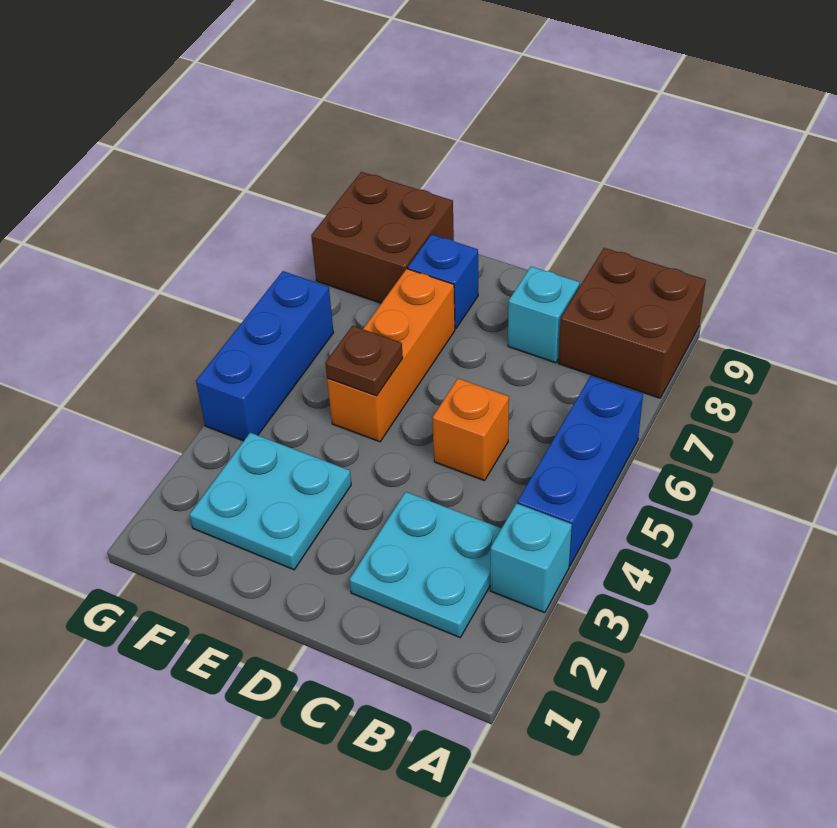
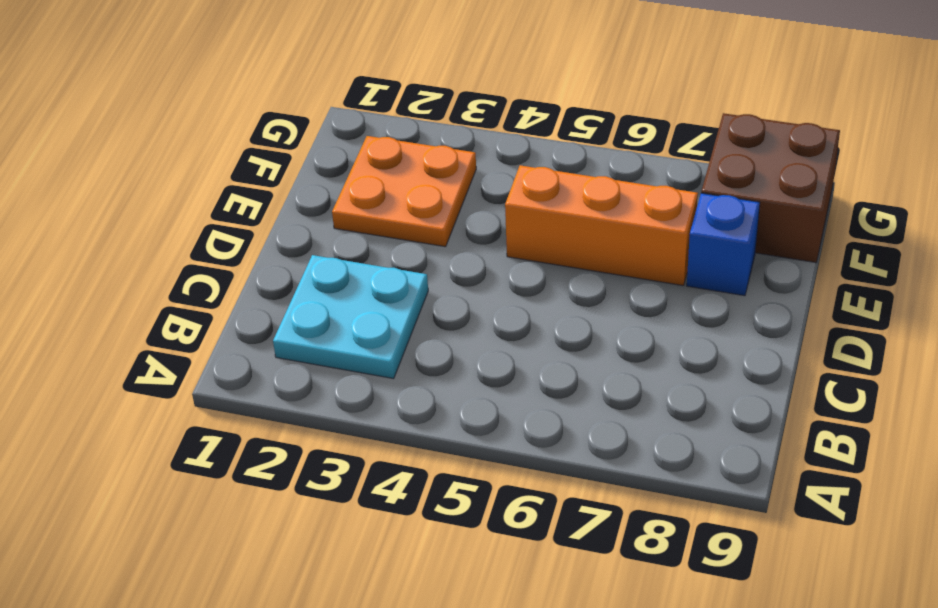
orange plate E2:F3 level 1 -> cyan plate E2:F3 level 1
none -> cyan brick A3 level 1
none -> blue brick A4:A6 level 1
none -> brown brick A8:B9 level 1

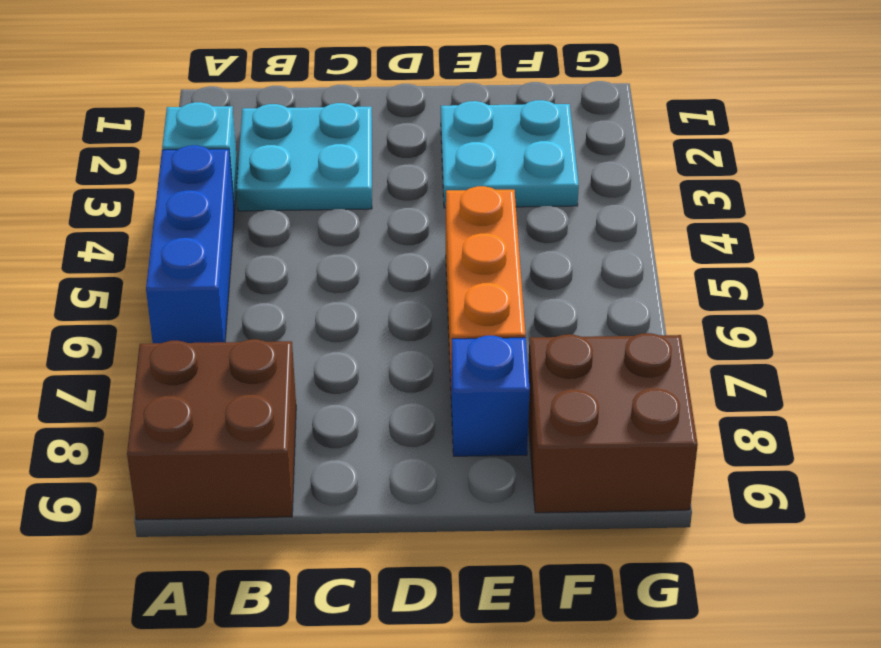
none -> orange brick C5 level 1
none -> cyan brick C8 level 1
none -> blue brick G4:G6 level 1

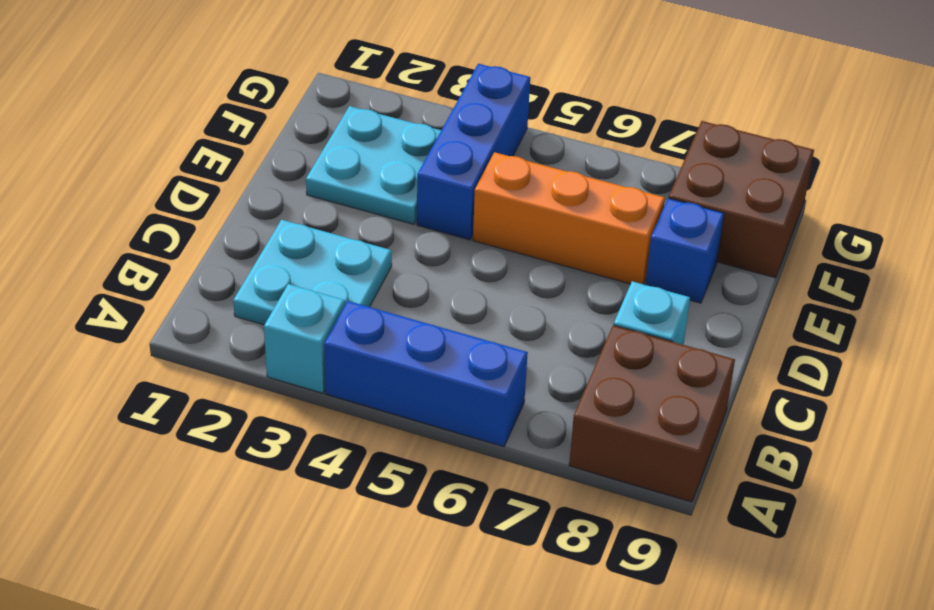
blue brick E4:G4 level 1 -> blue brick G4:G6 level 1
none -> orange brick C5 level 1
none -> brown plate E5 level 2

